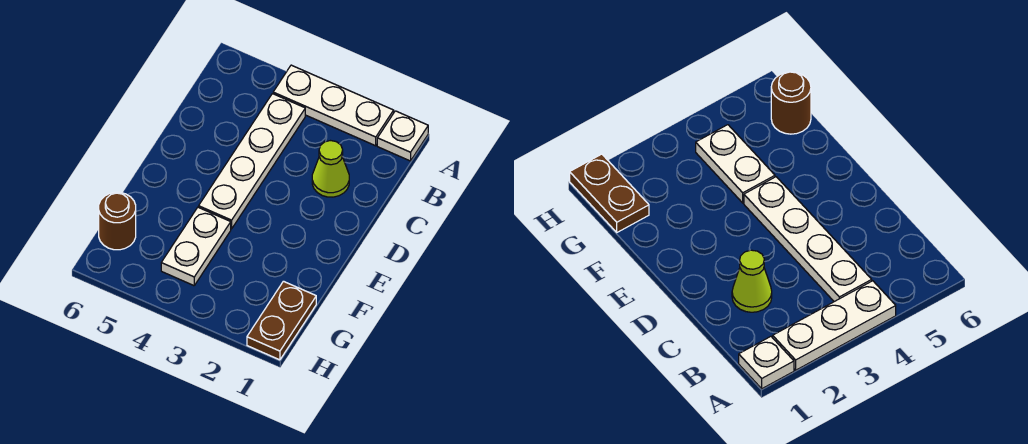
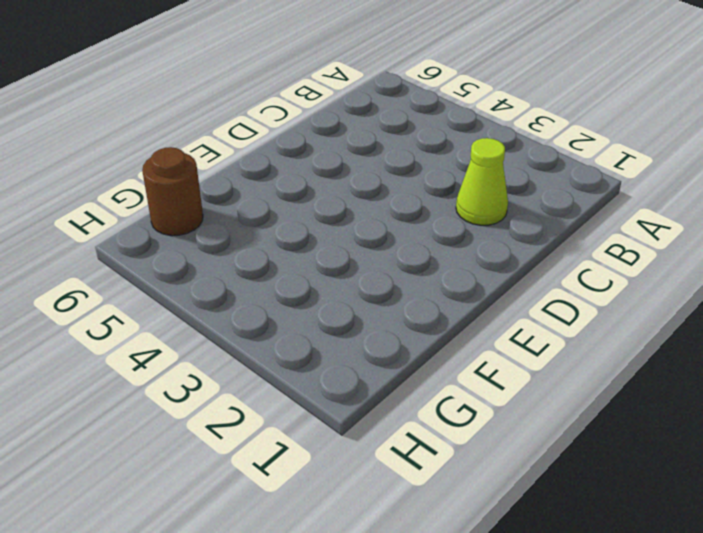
none -> white plate A1 level 1
none -> white plate A2:A4 level 1

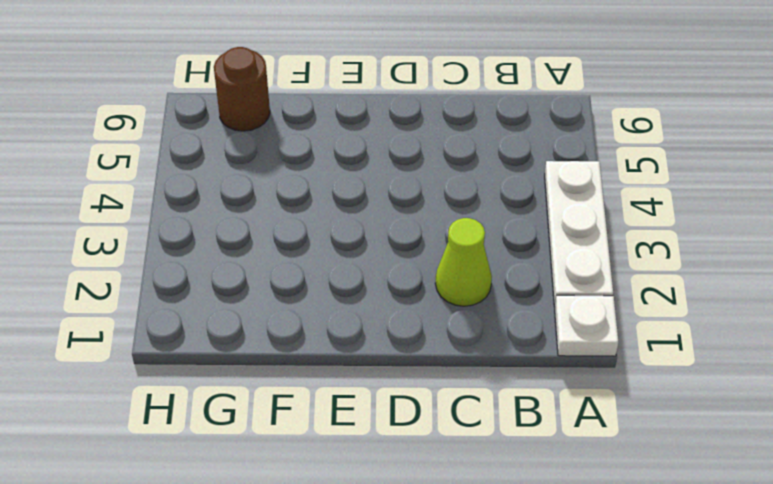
none -> white plate B4:E4 level 1
none -> white plate F4:G4 level 1

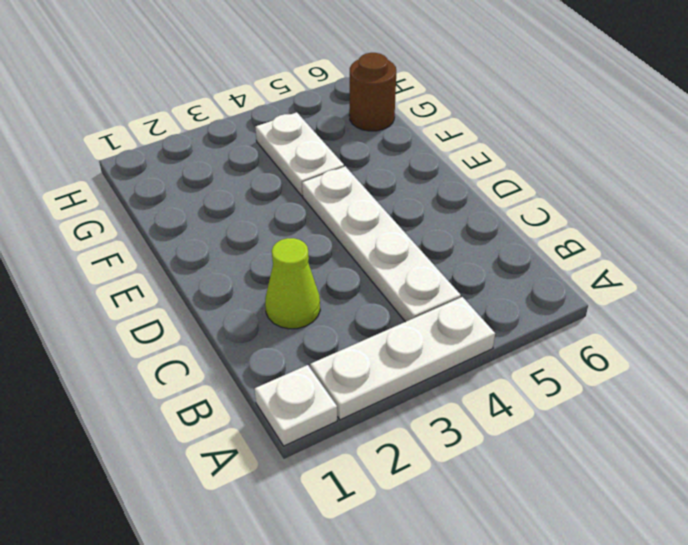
none -> brown plate G1:H1 level 1

